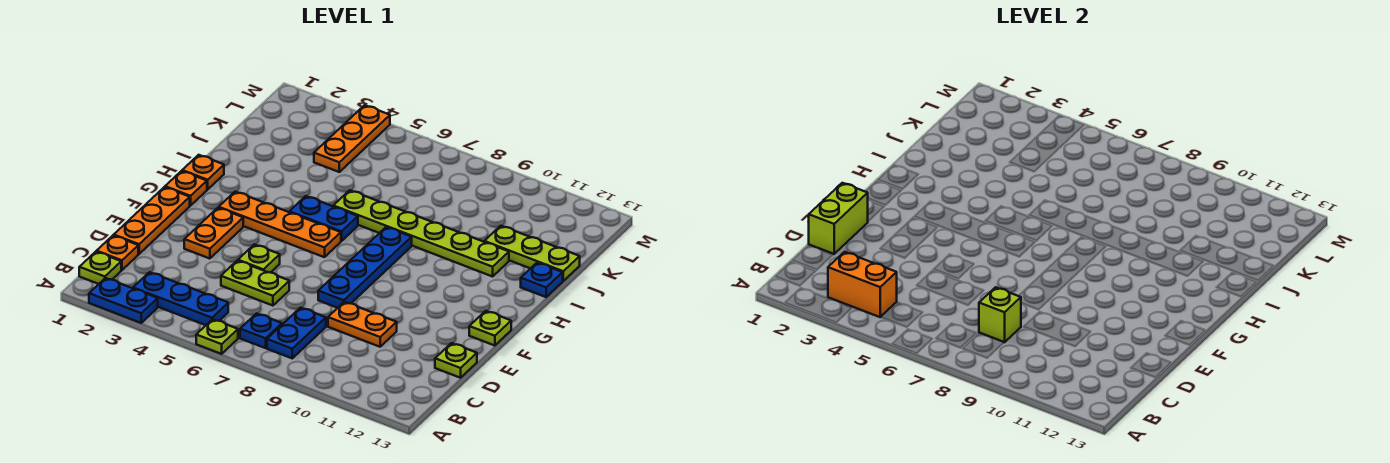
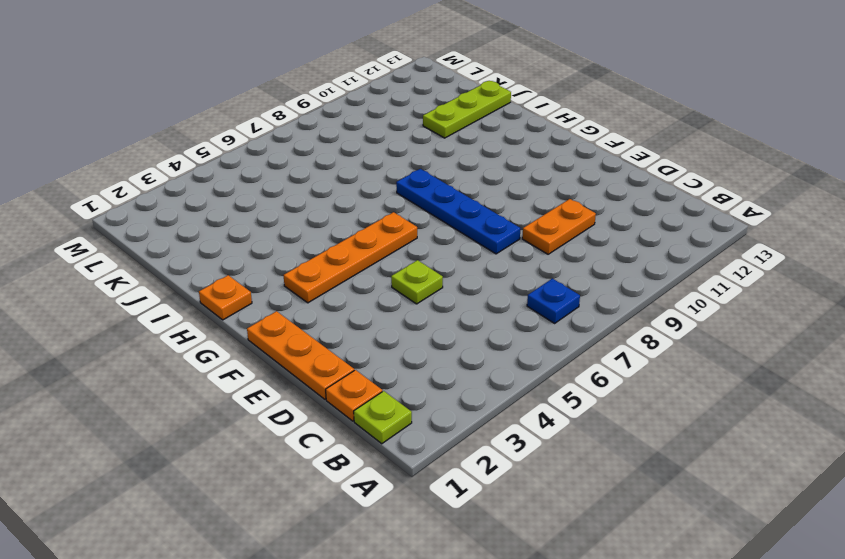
none -> blue plate A2:A3 level 1
none -> lime plate A6 level 1
none -> blue plate B3:B5 level 1

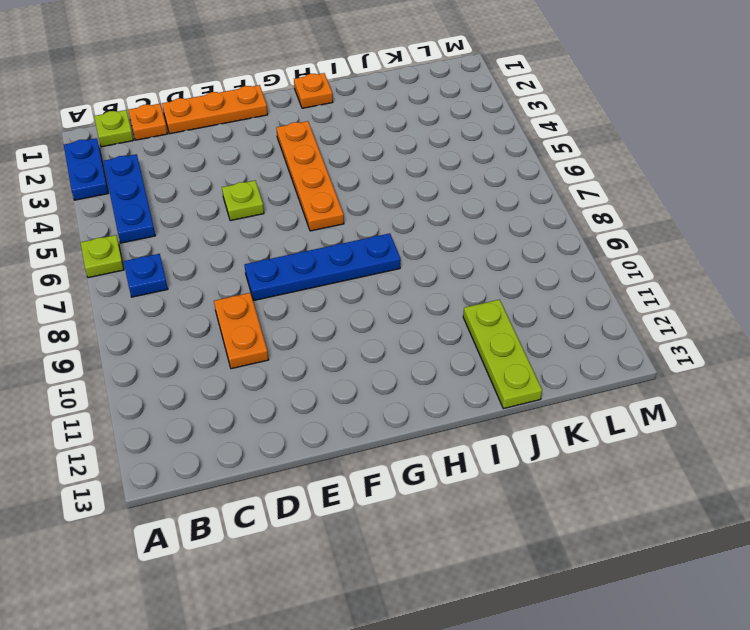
none -> blue plate B8:C8 level 1
none -> lime plate D5:D6 level 1
none -> lime plate D13 level 1

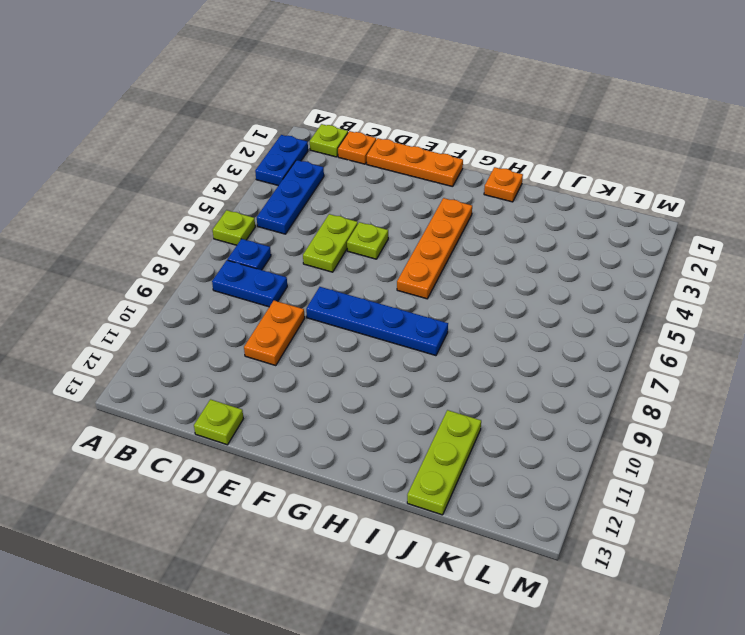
none -> orange plate E3:F3 level 1
none -> lime plate F13 level 1
none -> orange plate G1 level 1

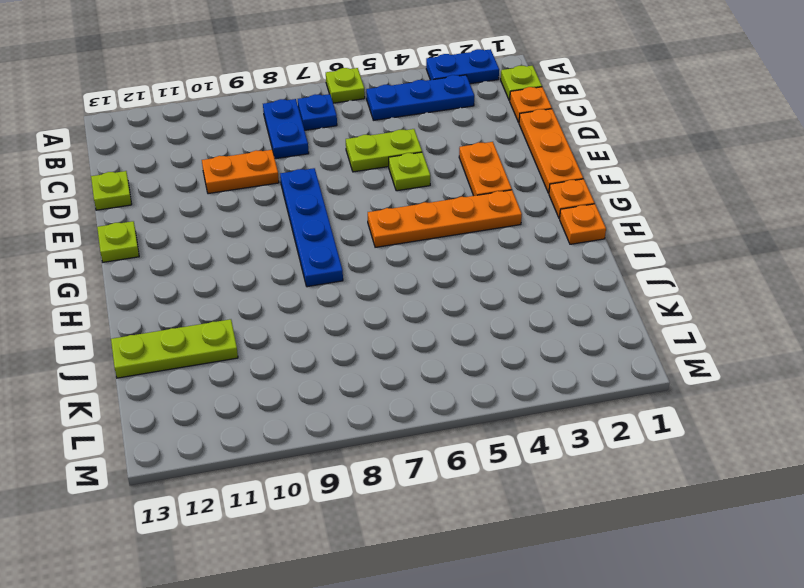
none -> blue plate H5:H6 level 1
none -> lime plate I6:I11 level 1
none -> blue plate I13 level 1

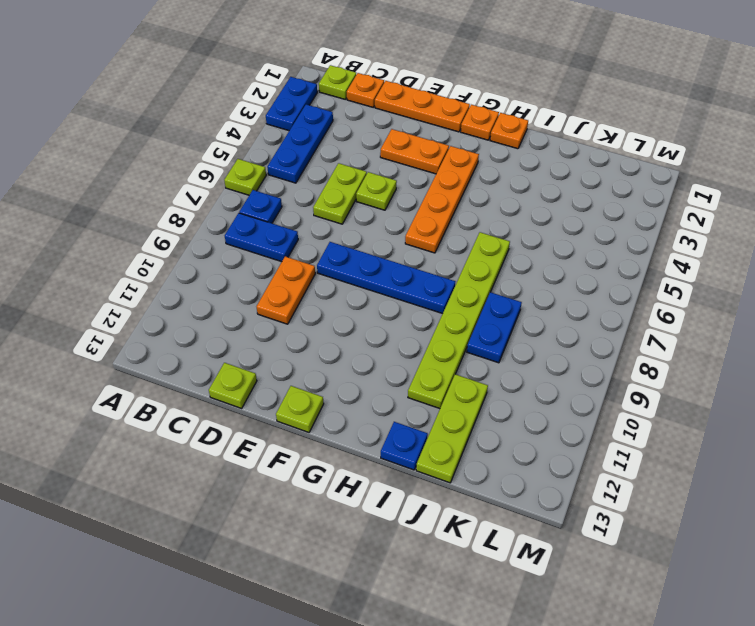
blue plate J8:J9 level 1 -> blue plate H5:H6 level 1
none -> orange plate K4:M4 level 1
none -> orange brick B3:B4 level 2
none -> lime brick C8 level 2

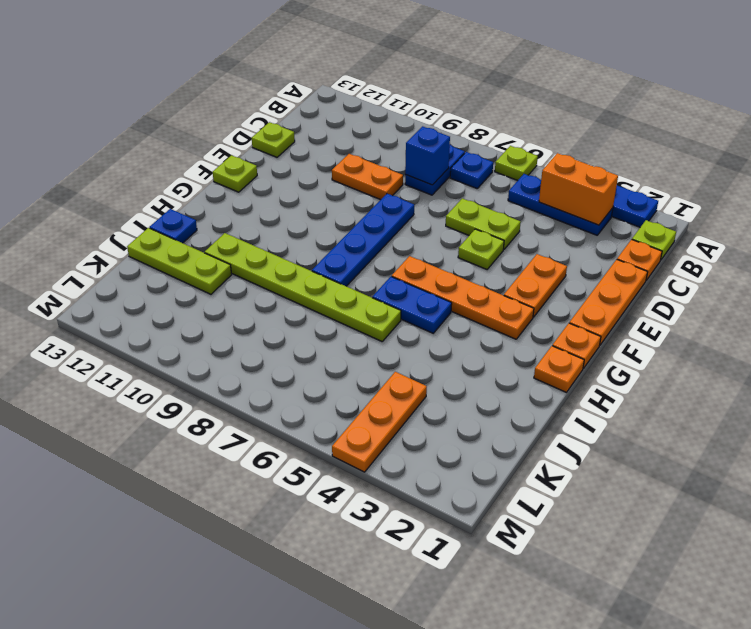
blue brick C8 level 2 -> lime brick C8 level 2
none -> lime brick D1:E1 level 2

